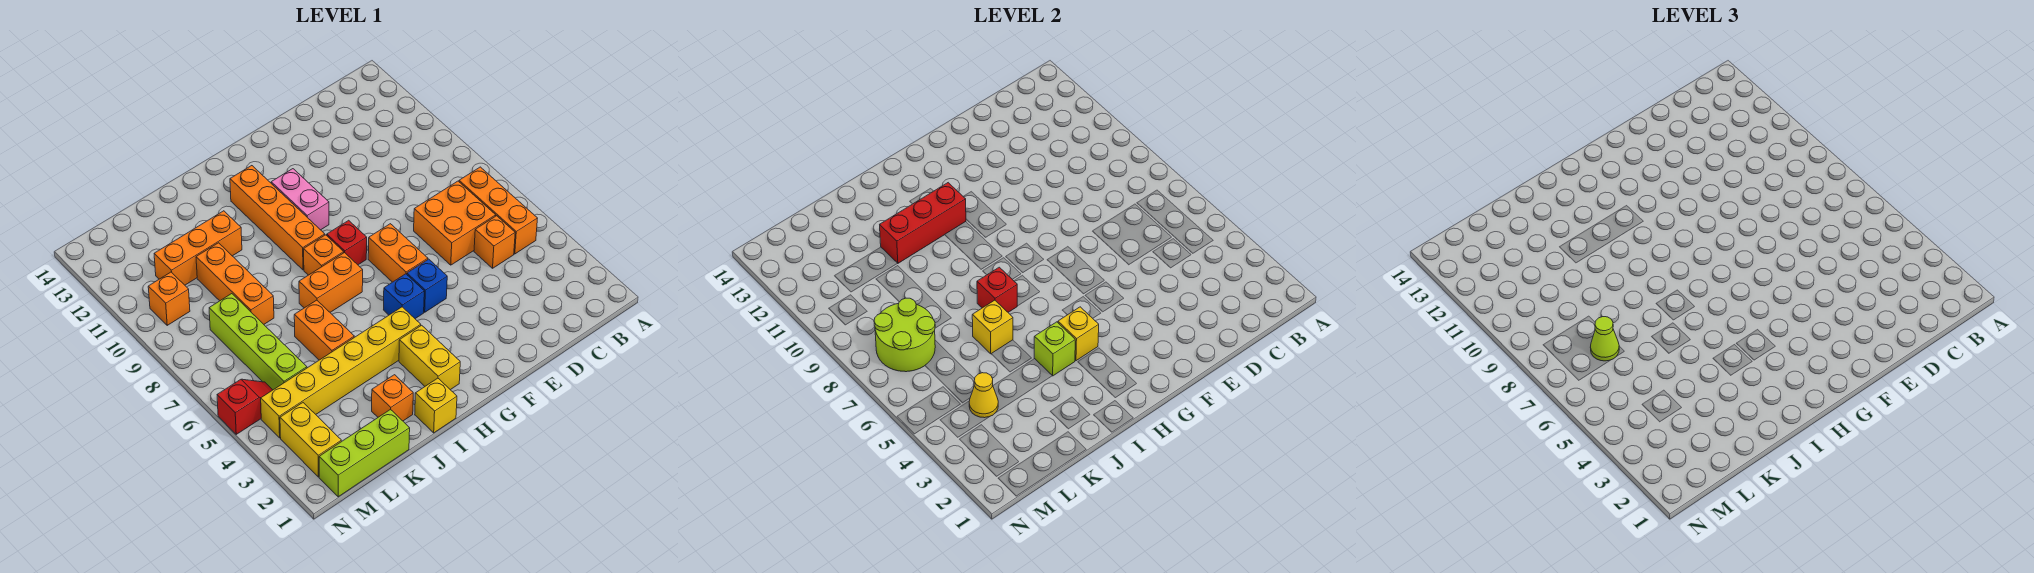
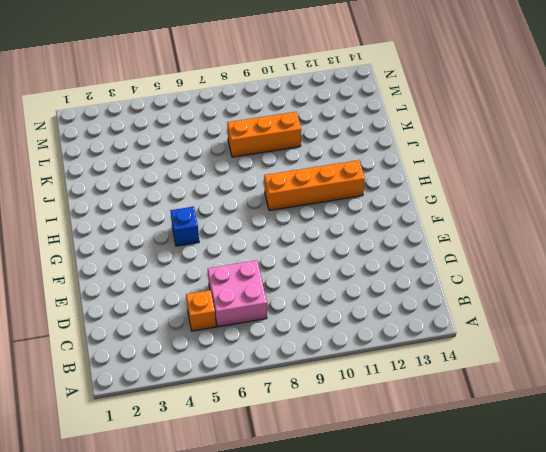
pink brick C6:D7 level 1 -> orange brick C6:D7 level 1
none -> orange brick B5:B7 level 1
none -> blue brick F5 level 1
none -> orange brick F6:F7 level 1
none -> red brick G8 level 1

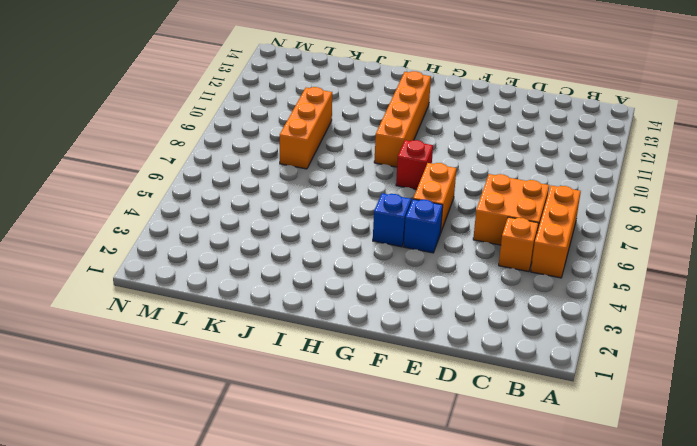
none -> pink brick G10:G11 level 1
none -> yellow brick H2:H3 level 1
none -> yellow brick H4:M4 level 1
none -> orange brick H7:I7 level 1

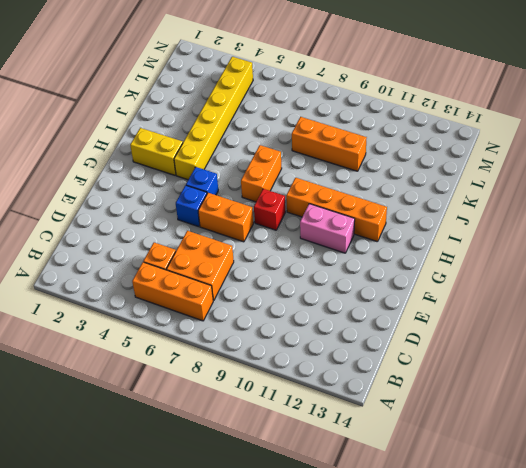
none -> orange brick H8 level 1
none -> yellow brick I1 level 1
none -> orange brick J2 level 1
none -> orange brick J5:J6 level 1

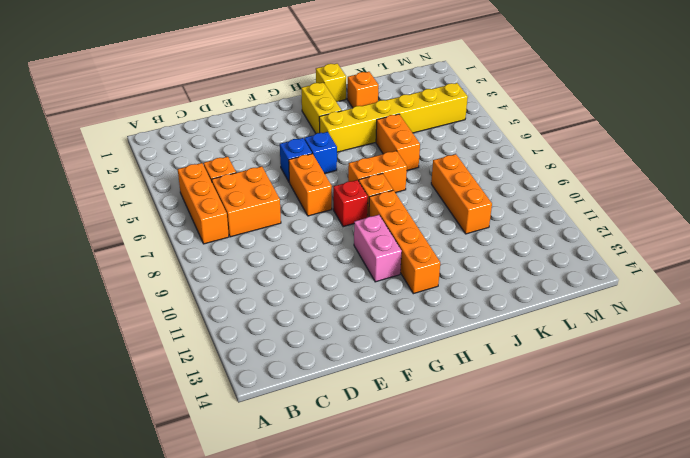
none -> orange brick J11:L11 level 1
none -> lime brick K1:M1 level 1
none -> lime brick L5:L8 level 1
none -> yellow brick M2:M3 level 1

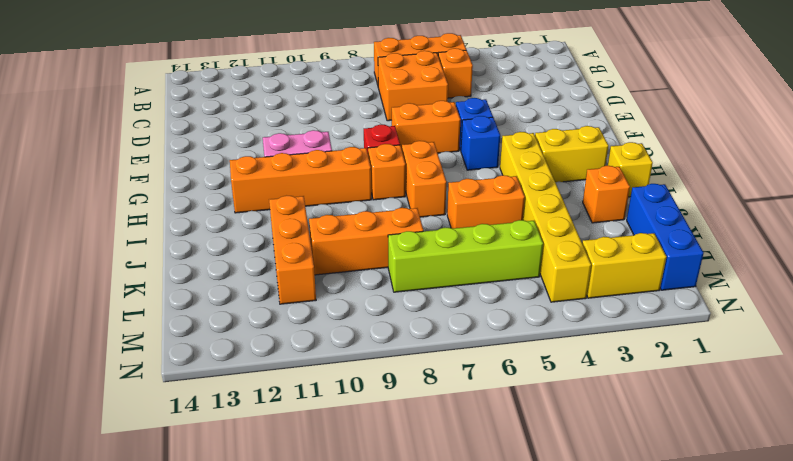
blue brick K1:M1 level 1 -> lime brick K1:M1 level 1
none -> red slope M5:N5 level 1 top N
none -> orange brick M10 level 1
none -> yellow brick H4 level 2
none -> red brick H11:J11 level 2

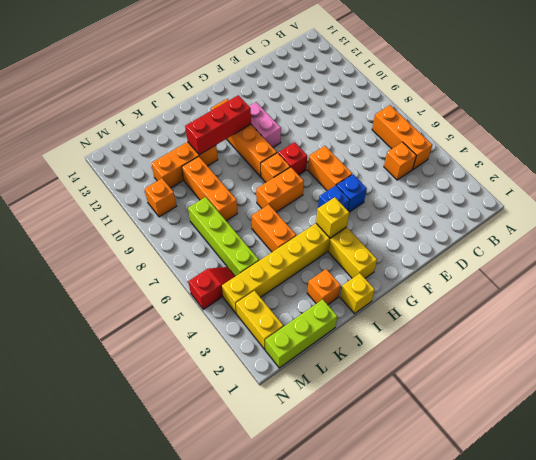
none -> orange brick C6:D7 level 1
none -> lime brick I4 level 2
none -> red brick I7 level 2
none -> yellow brick J6 level 2

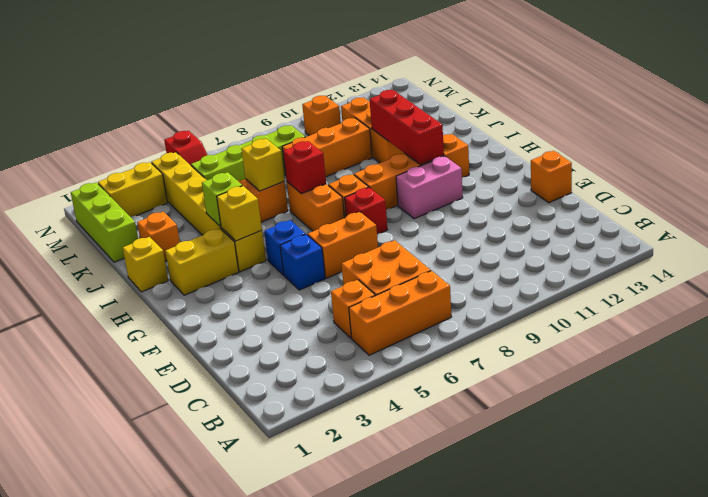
orange brick E14 level 1 -> none
none -> yellow cone L4 level 2
none -> lime round brick L7:M8 level 2
none -> lime cone L7 level 3

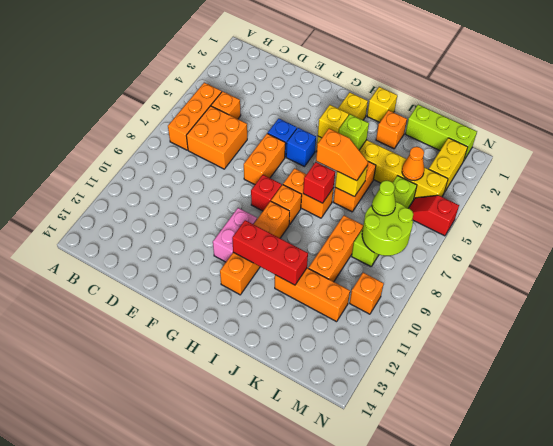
orange slope I6:J6 level 3 top I -> none
orange cone L4 level 2 -> yellow cone L4 level 2

